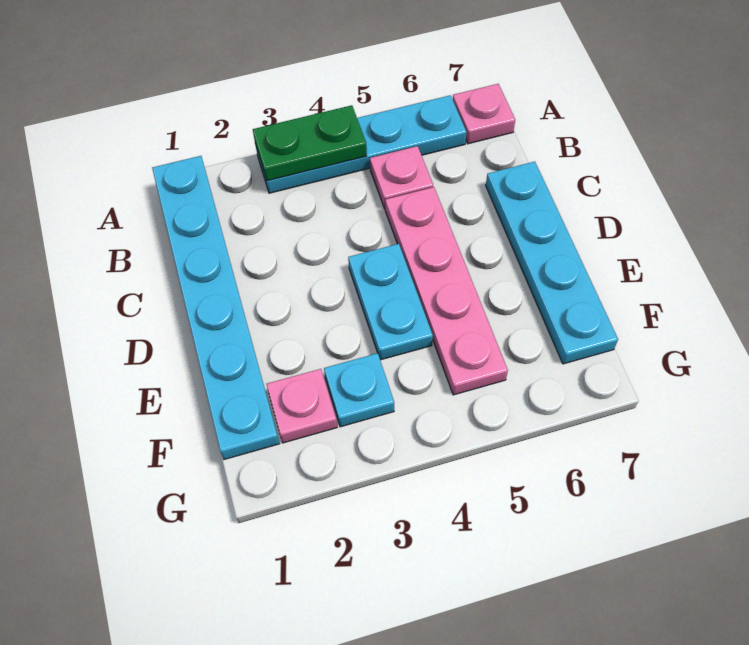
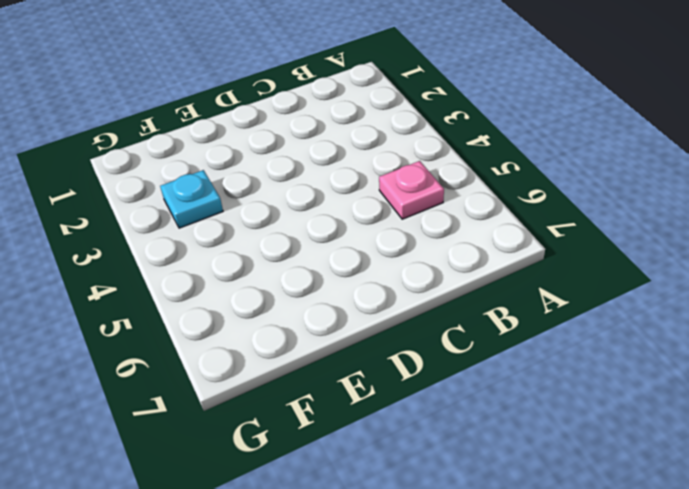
none -> cyan plate A1:F1 level 1
none -> cyan plate A3:A6 level 1

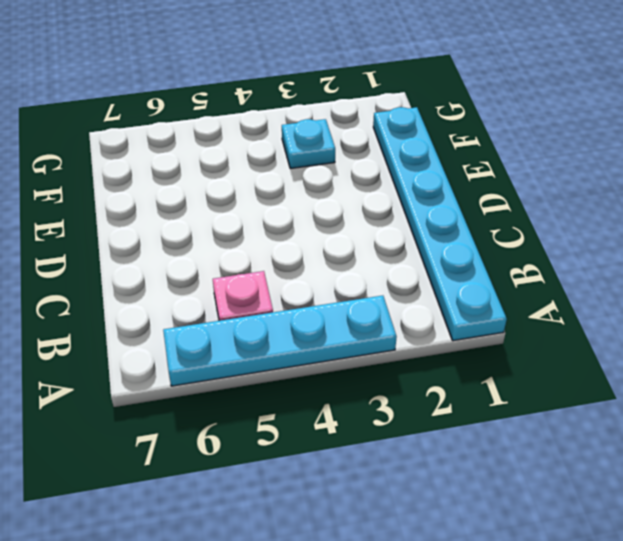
none -> pink plate A7 level 1
none -> pink plate C5:F5 level 1

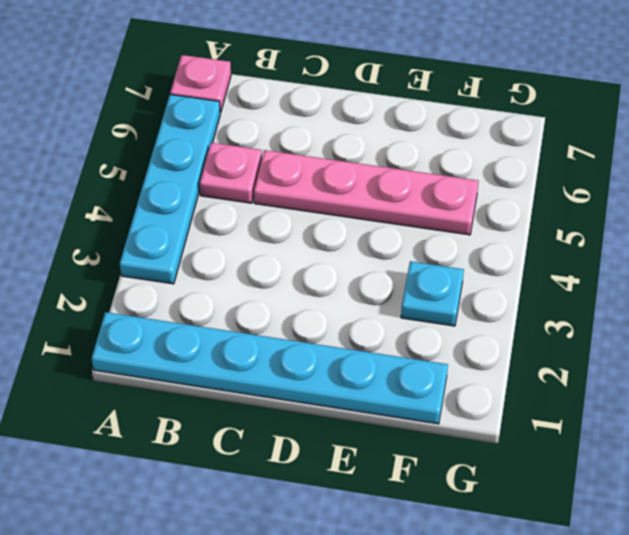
none -> cyan plate C7:F7 level 1
none -> cyan plate D4:E4 level 1

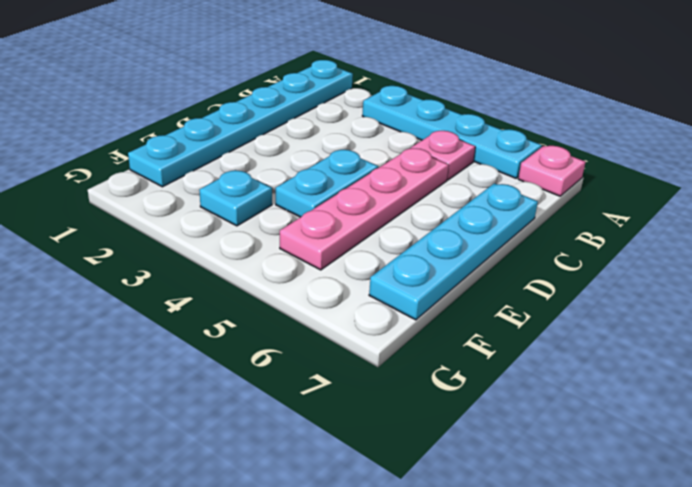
none -> pink plate F2 level 1
none -> green plate A3:A4 level 2

